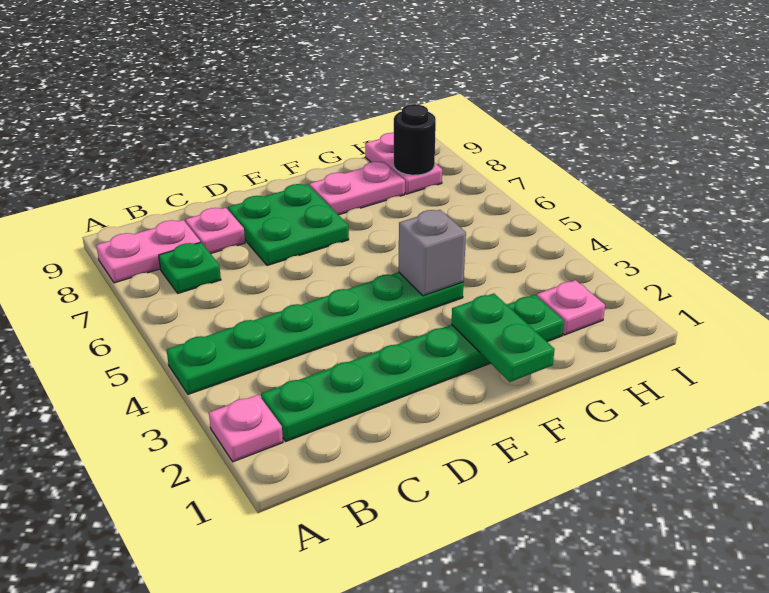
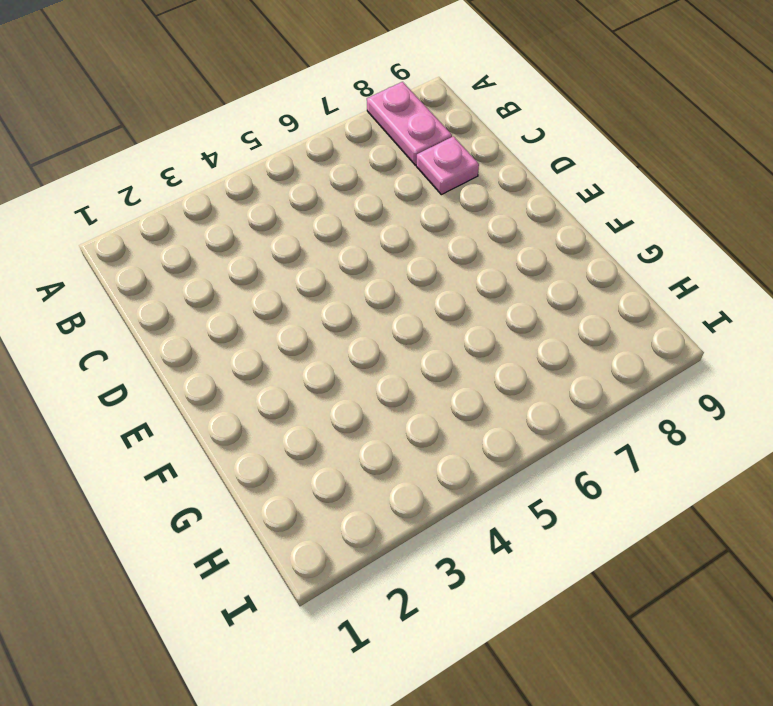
none -> pink plate A2 level 1
none -> green plate A4:F4 level 1
none -> green plate B2:G2 level 1

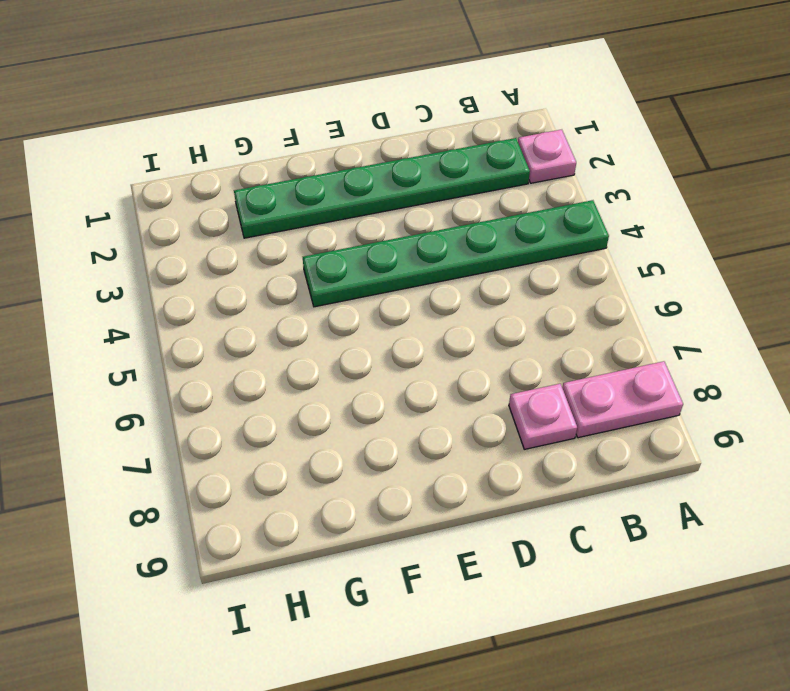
none -> green plate B7 level 1
none -> green plate D7:E8 level 1
none -> pink plate F8:G8 level 1

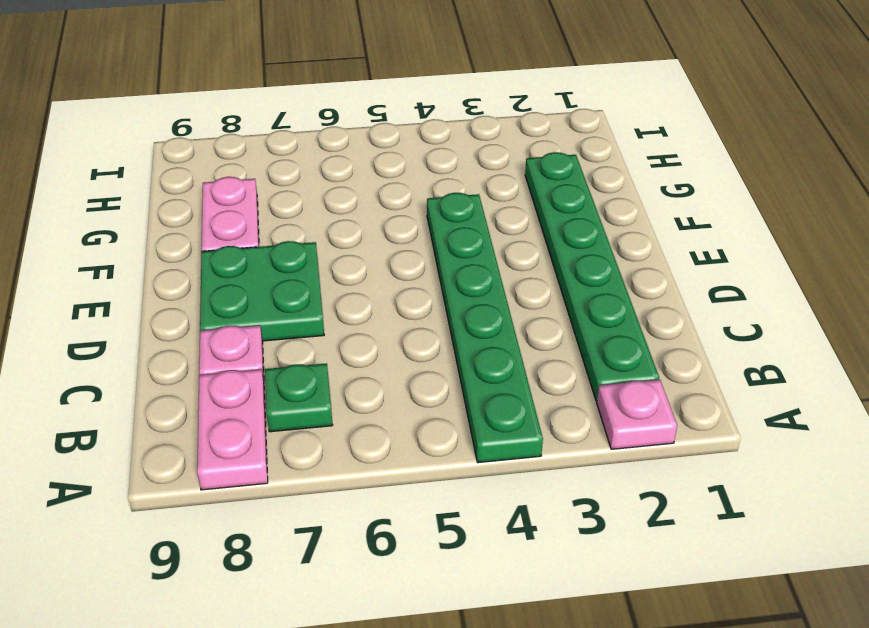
none -> pink plate H2 level 1
none -> pink plate H8:H9 level 1
none -> green plate F1:F2 level 2

